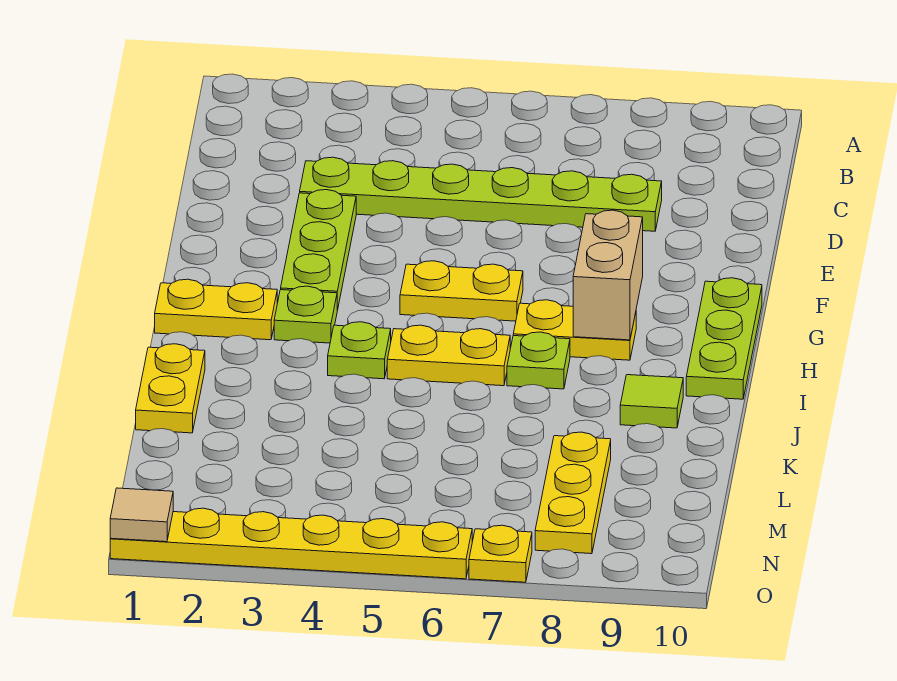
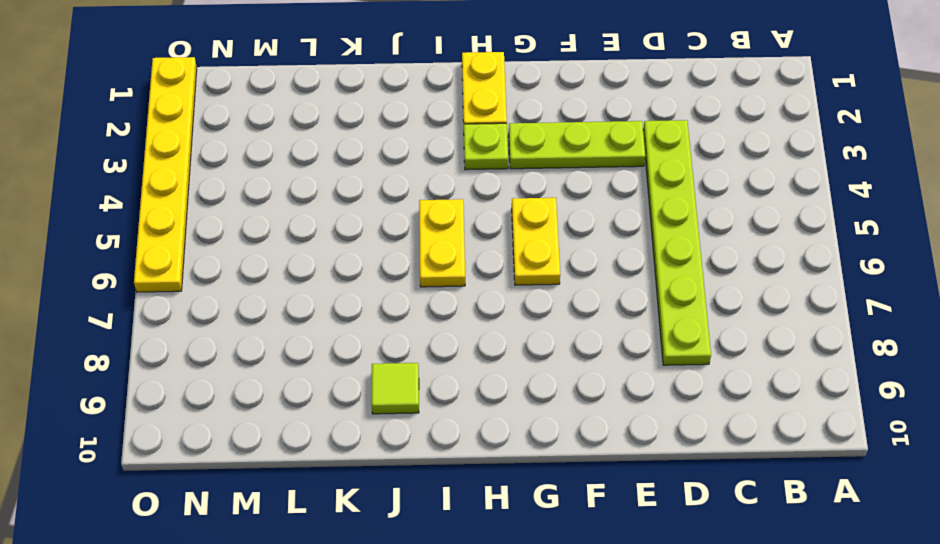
none -> lime plate G10:I10 level 1
none -> yellow plate H7:H8 level 1
none -> lime plate I4 level 1

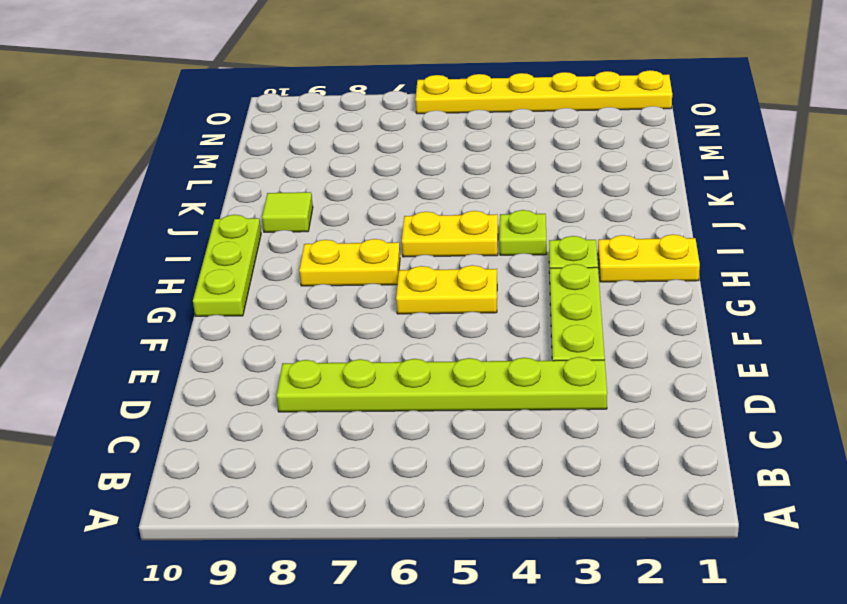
none -> lime plate I7 level 1
none -> yellow plate J1:K1 level 1
none -> yellow plate L8:N8 level 1

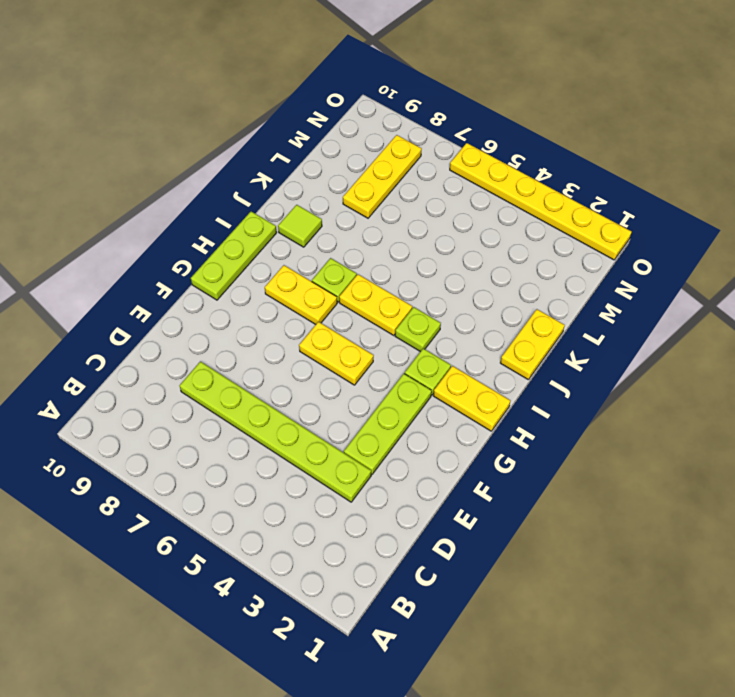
none -> yellow plate O7 level 1
none -> tan brick G8:H8 level 2
none -> tan tile O1 level 2

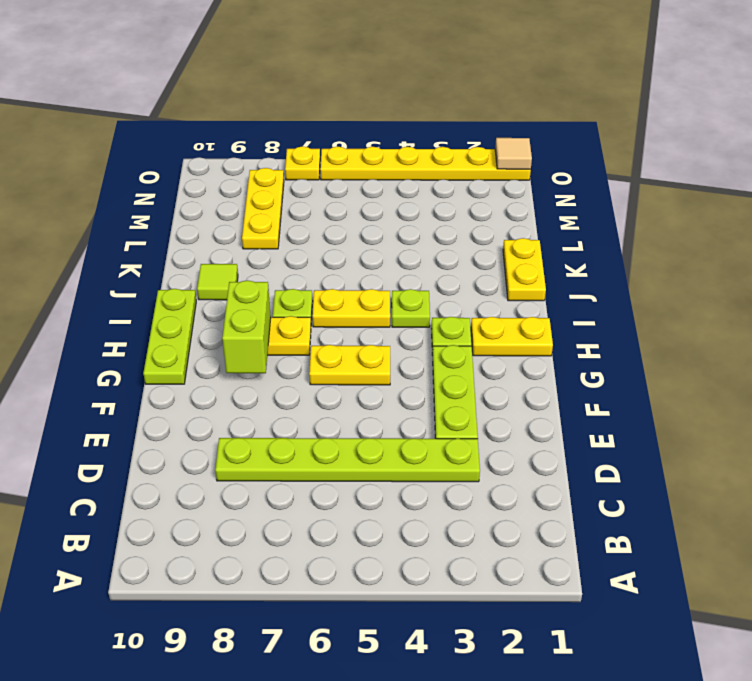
lime brick G8:H8 level 2 -> tan brick G8:H8 level 2

